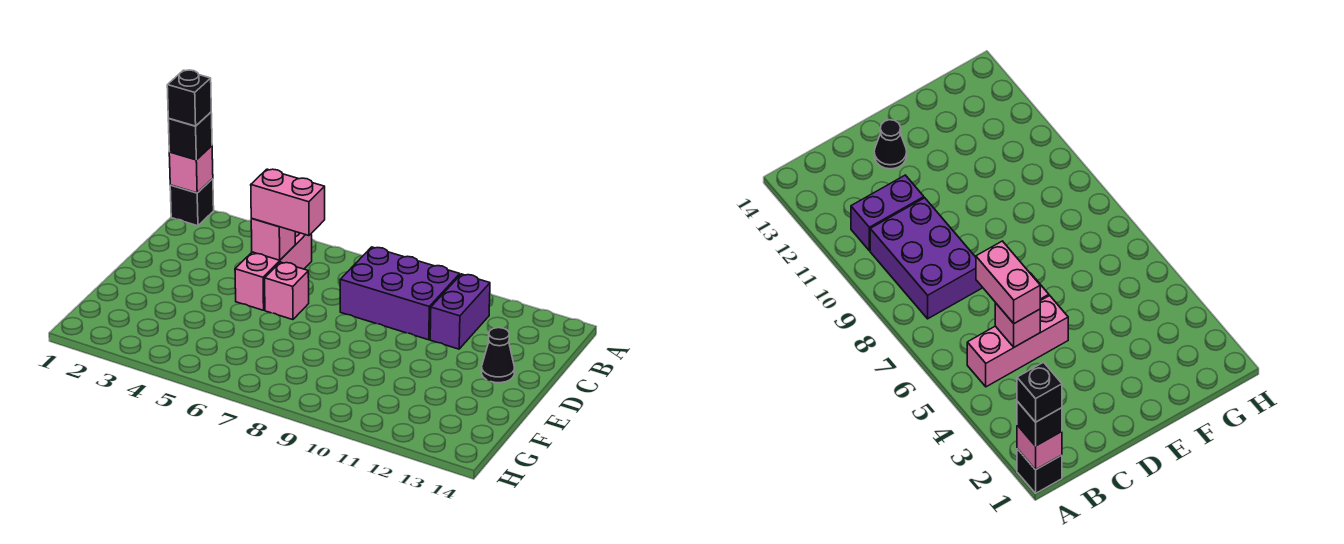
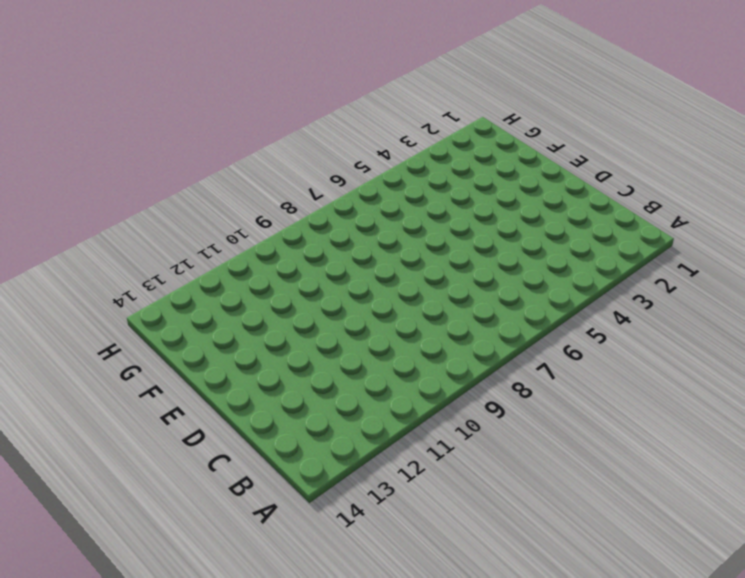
none -> black brick A1 level 1
none -> pink brick B5:D5 level 1

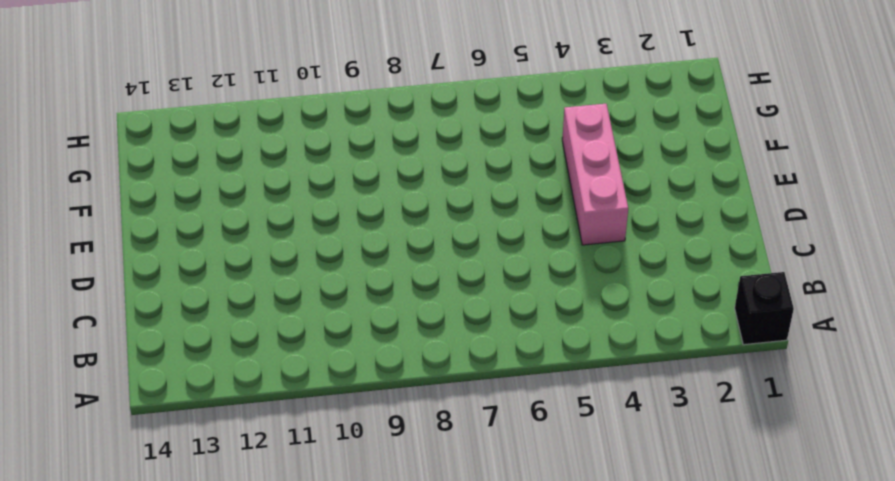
pink brick D4:F4 level 1 -> pink brick B5:D5 level 1
none -> purple brick B8:C10 level 1
none -> purple brick B11:C11 level 1

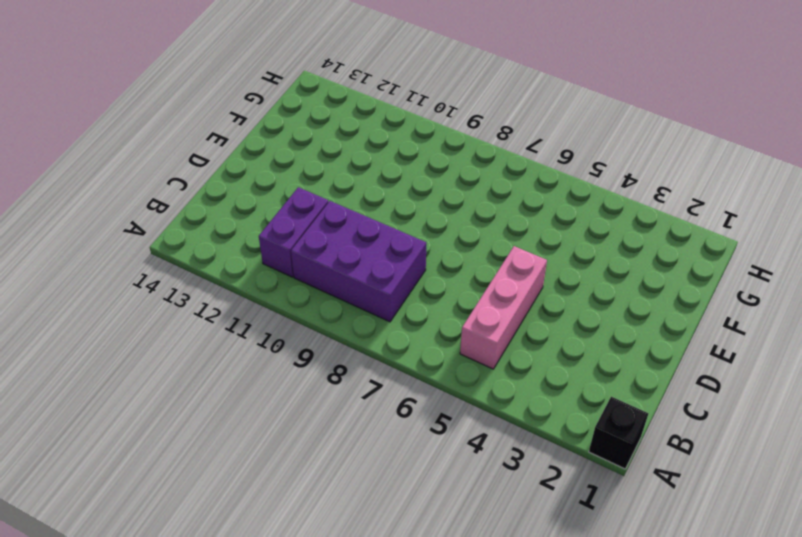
none -> pink brick D6 level 1
none -> black cone D13 level 1

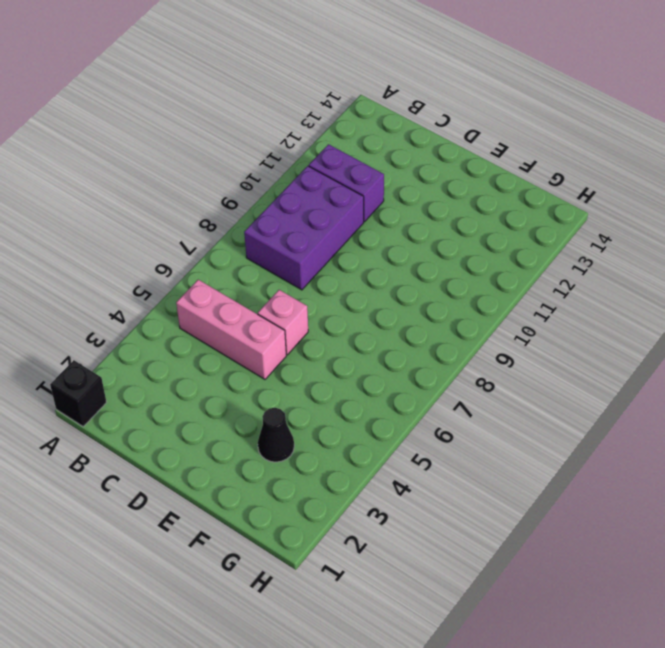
black cone F3 level 1 -> black cone D13 level 1
none -> pink brick A1 level 2
none -> pink brick C5 level 2

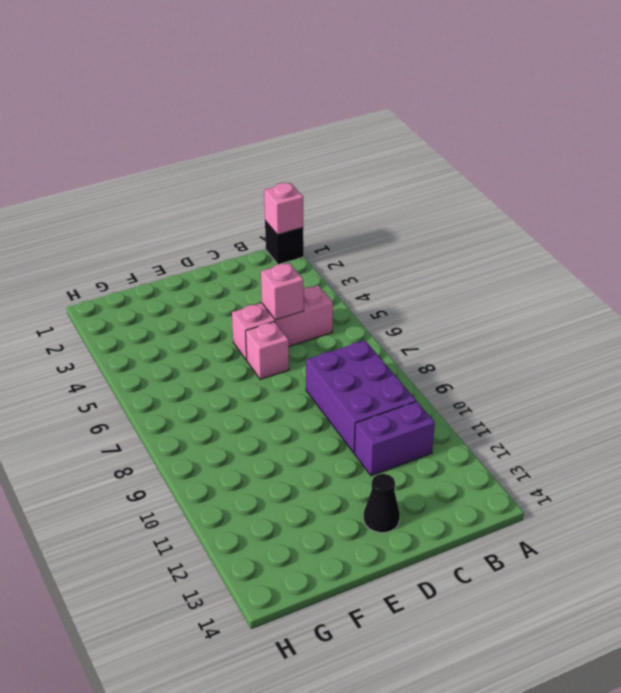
none -> black brick A1 level 3
none -> pink brick C5:C6 level 3

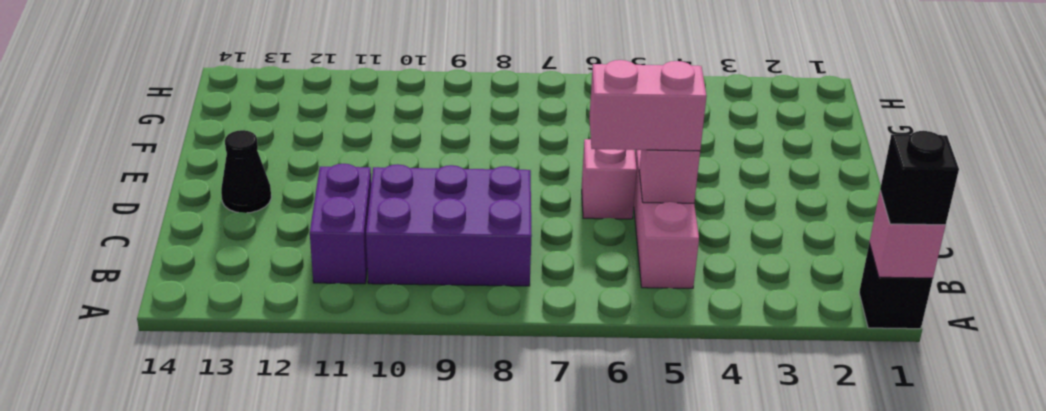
none -> black brick A1 level 4

